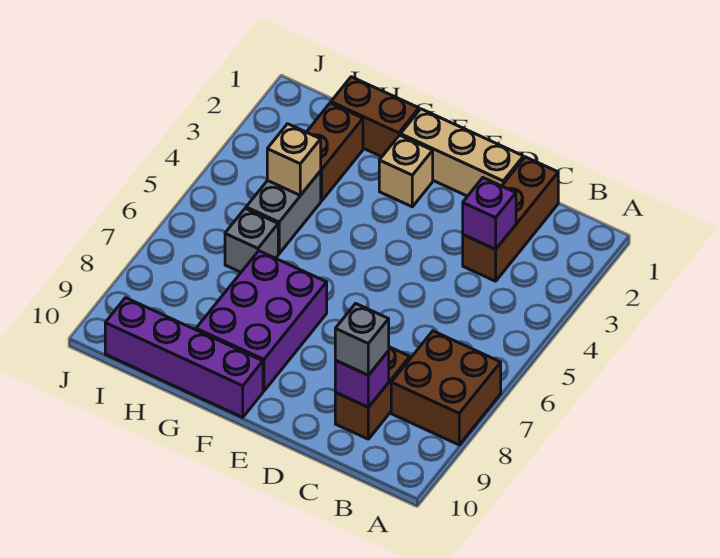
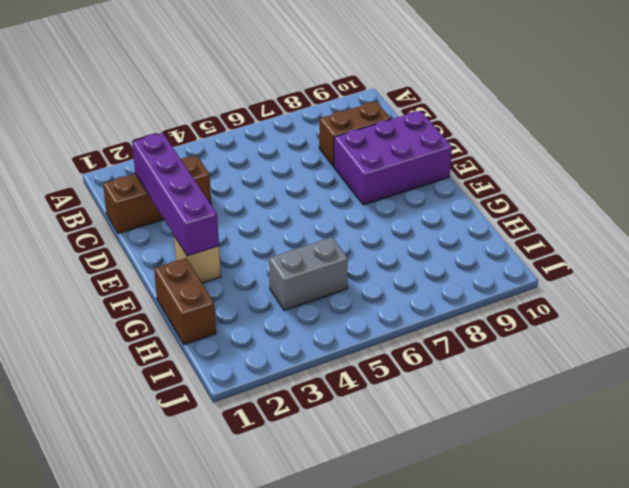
purple brick C2:F2 level 2 -> purple brick F10:I10 level 1
purple brick D8:E10 level 1 -> purple brick F7:G9 level 1
none -> brown brick A7:B8 level 1
none -> tan brick D1:F1 level 1
none -> brown brick H2:H3 level 1

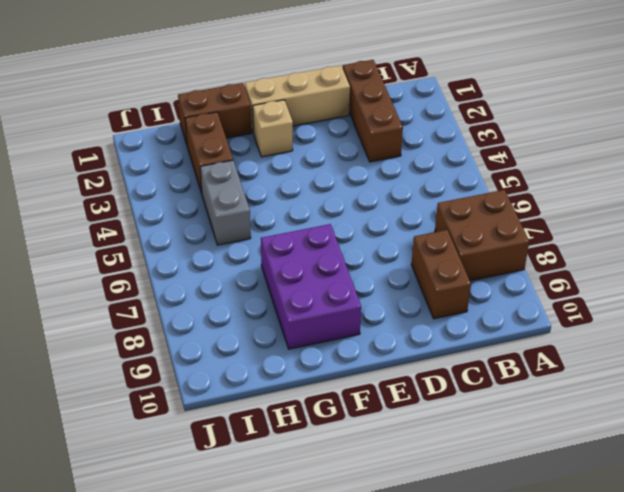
none -> purple brick F10:I10 level 1
none -> grey brick H6 level 1
none -> purple brick C3 level 2

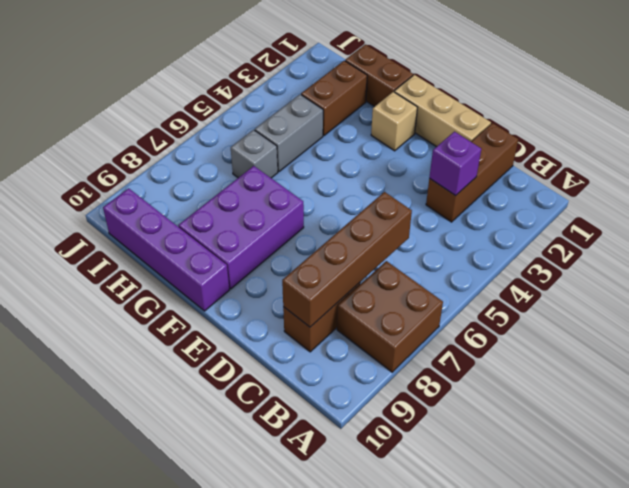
brown brick C6:C9 level 2 -> purple brick C9 level 2
none -> tan brick H4 level 2
none -> grey brick C9 level 3

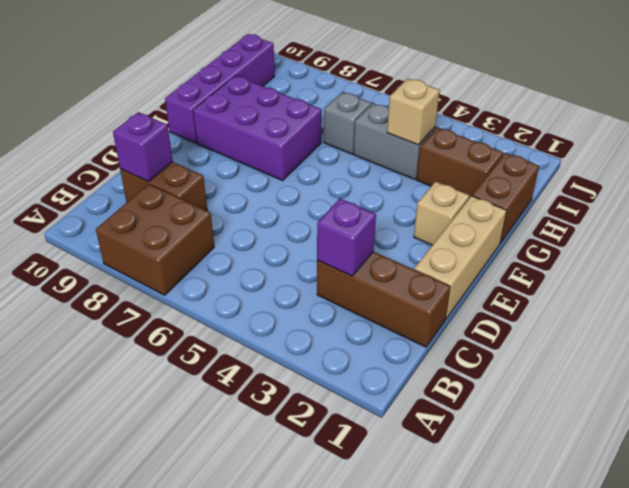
none -> grey brick C9 level 3

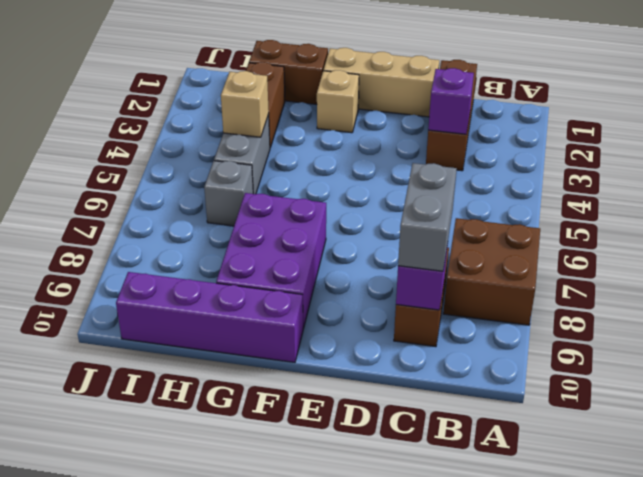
grey brick C8:C9 level 3 -> grey brick C9 level 3

